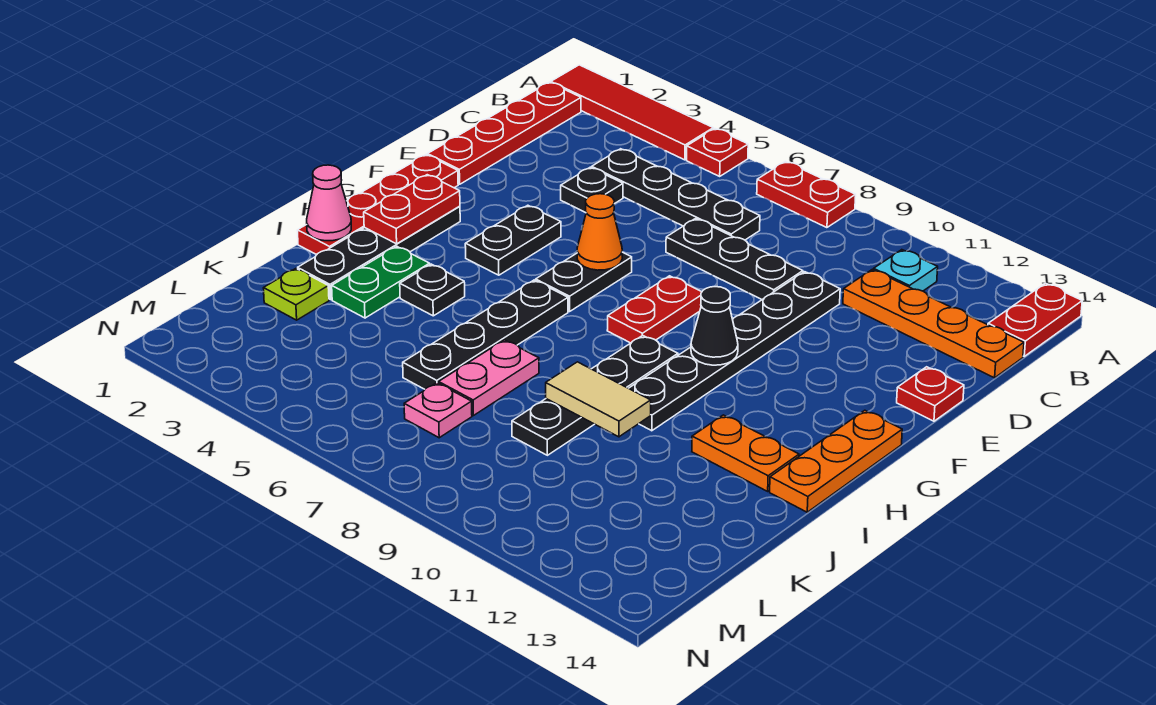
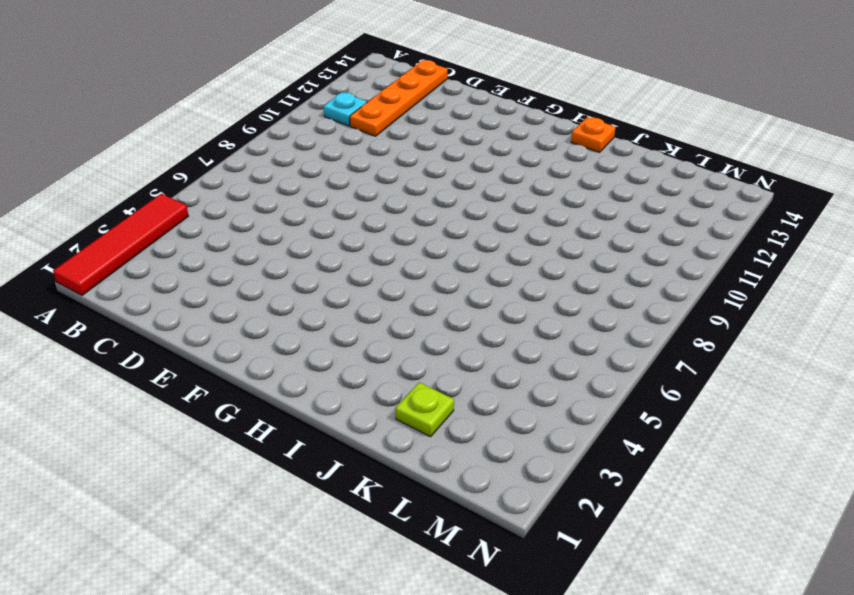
orange plate I14 level 1 -> orange plate G14:I14 level 1
none -> red plate A5 level 1
none -> red plate A7:A8 level 1
none -> red plate A14:B14 level 1
none -> red plate B1:E1 level 1

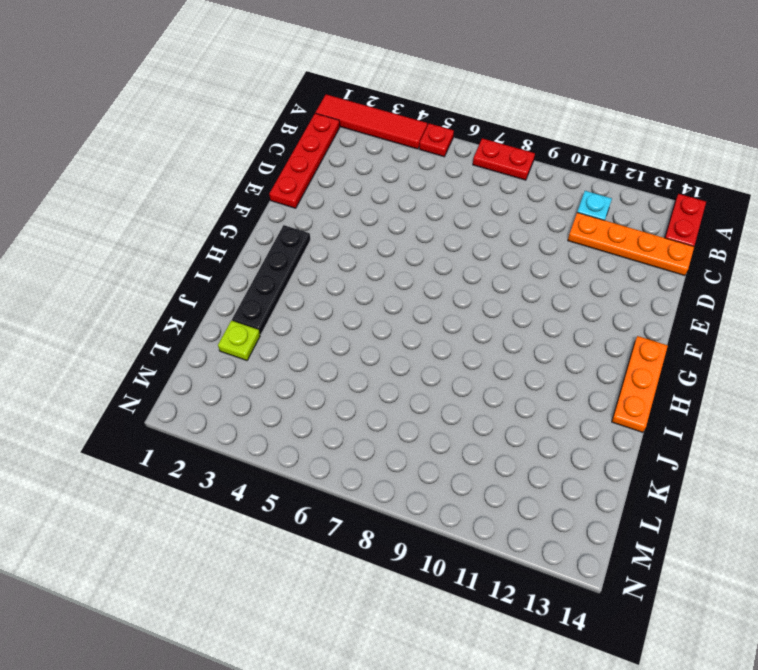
none -> black plate C4:C7 level 1
none -> black plate D4 level 1
none -> black plate D7:D9 level 1
none -> black plate D10:I10 level 1

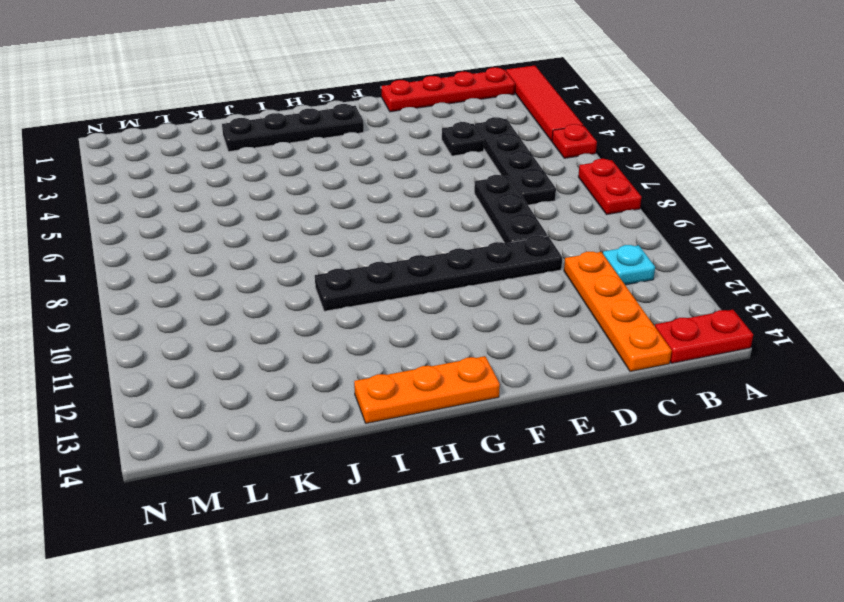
none -> red plate E14 level 1
none -> red plate F1:I1 level 1
none -> black plate F4:G4 level 1
none -> black plate F6:G6 level 1

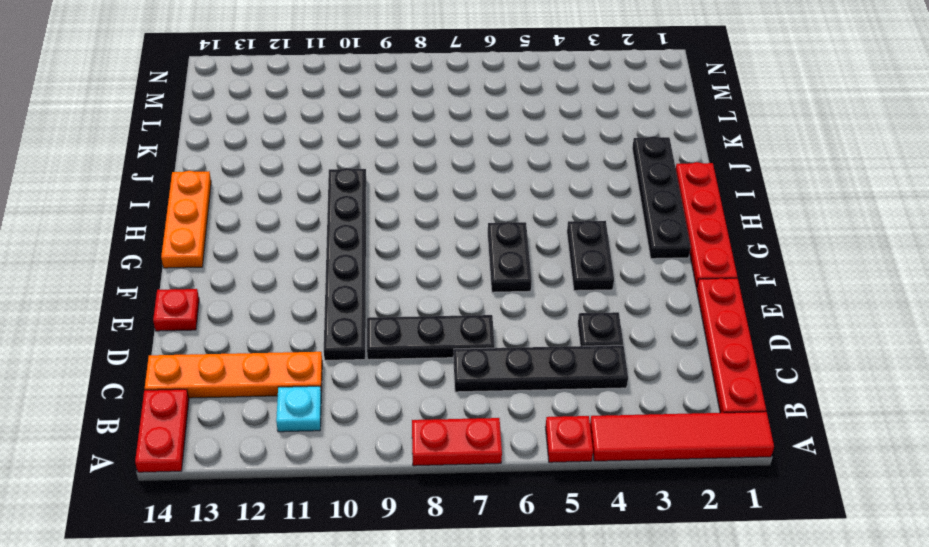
none -> red plate F8:G8 level 1
none -> black plate H6:K6 level 1
none -> black plate H9:K9 level 1
none -> green plate I3:J3 level 1

